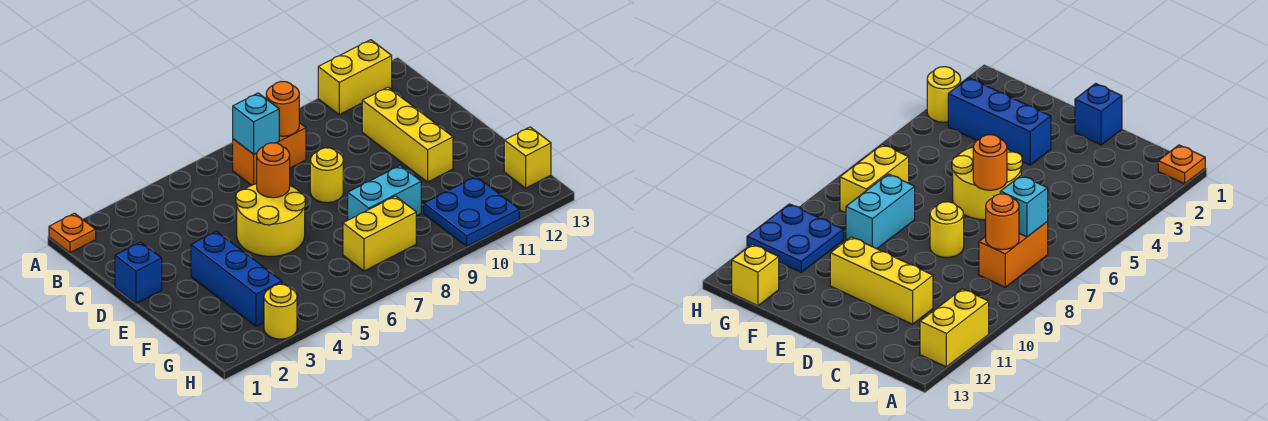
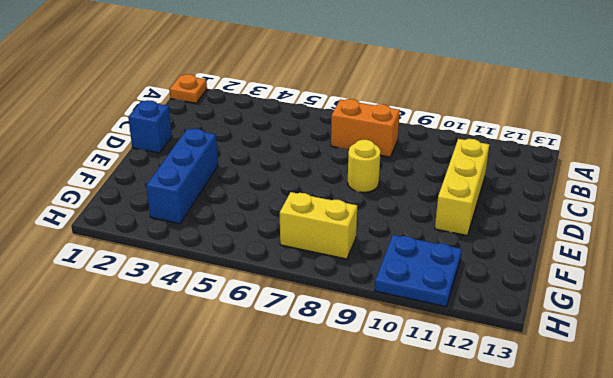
none -> yellow brick A11:A12 level 1
none -> yellow round brick D5:E6 level 1
none -> cyan brick F8:F9 level 1

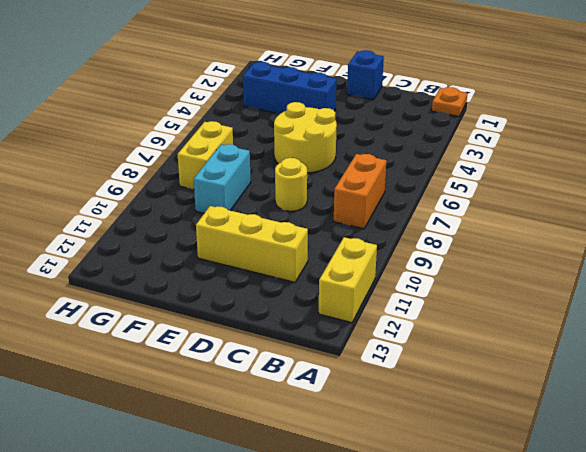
none -> blue plate G10:H11 level 1
none -> yellow brick G13 level 1
none -> yellow round brick H3 level 1

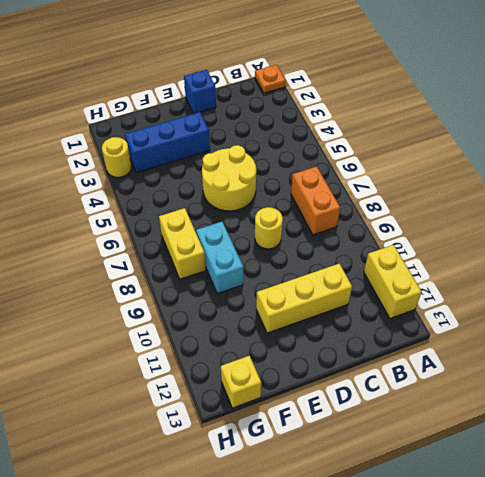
none -> blue plate G10:H11 level 1
none -> cyan brick B7 level 2
none -> orange round brick B8 level 2

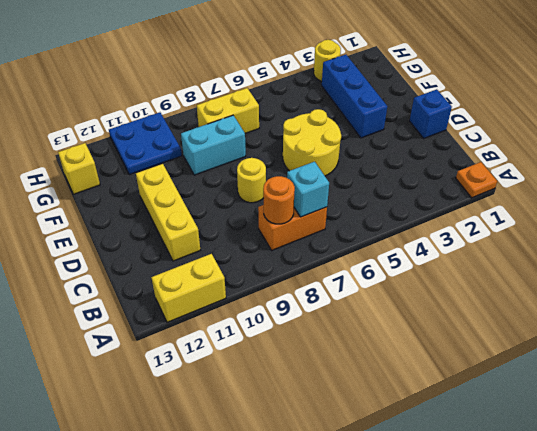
none -> orange round brick D6 level 2

